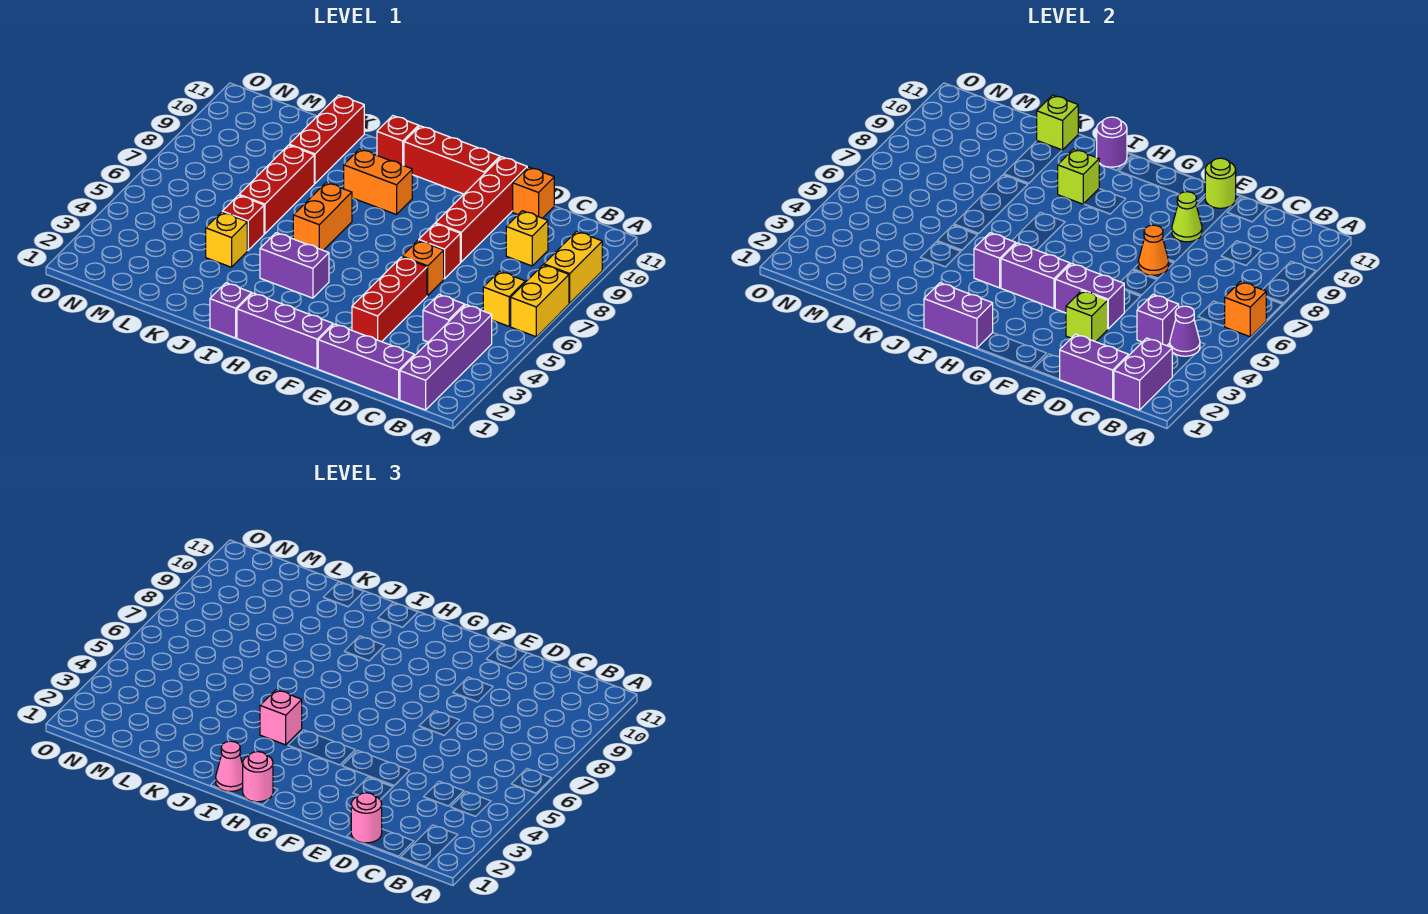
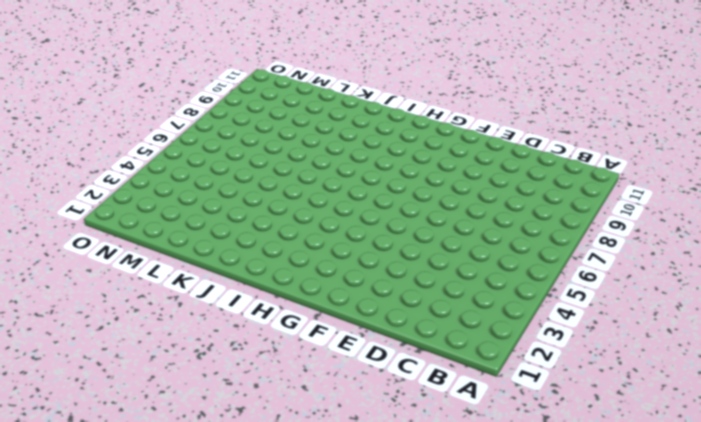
none -> yellow brick A6:A7 level 1
none -> yellow brick A8:A9 level 1
none -> purple brick B1:B4 level 1
none -> yellow brick B6 level 1

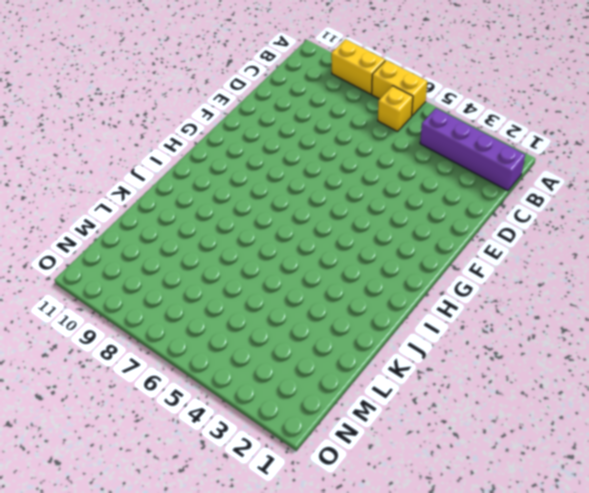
none -> purple brick C1:E1 level 1
none -> purple brick C4 level 1
none -> yellow brick C9 level 1
none -> orange brick D11 level 1

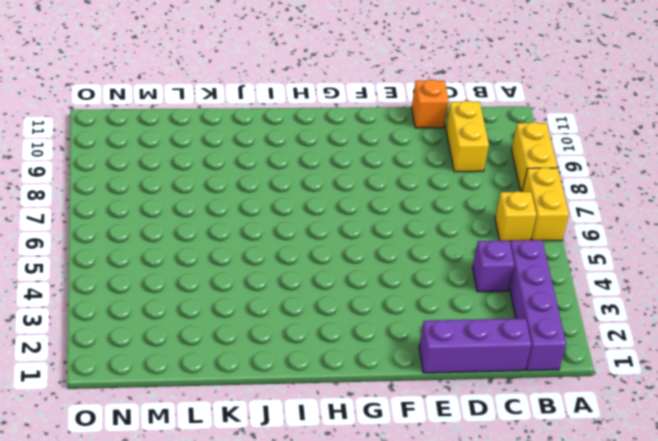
yellow brick C9:C10 level 1 -> yellow brick C9 level 1
none -> red brick E3:E5 level 1
none -> orange brick E6 level 1
none -> red brick E7 level 1
none -> red brick E8:E11 level 1

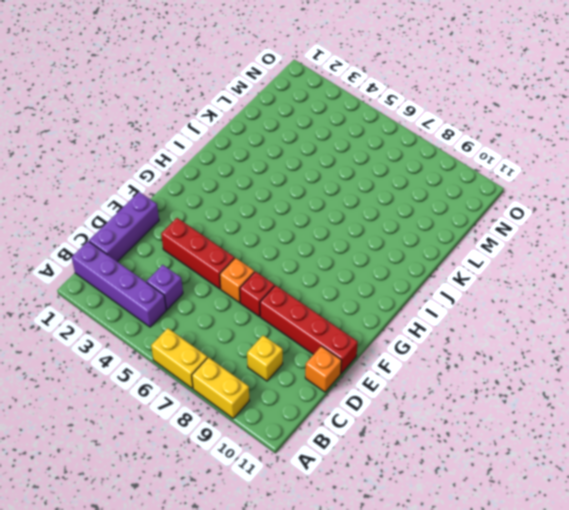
none -> yellow brick B6 level 1
none -> purple brick F1:H1 level 1
none -> red brick F11:H11 level 1
none -> purple brick H4:I4 level 1

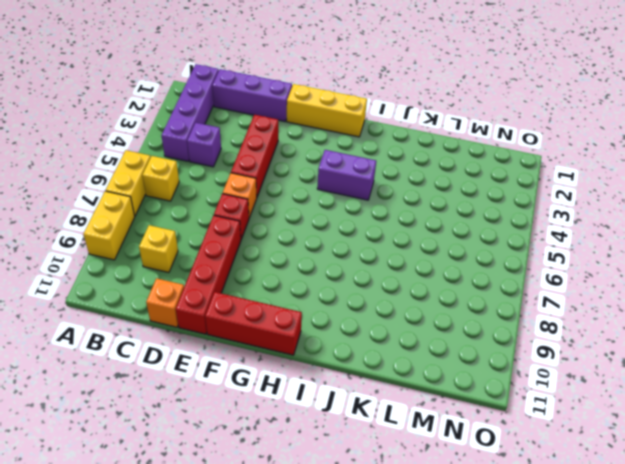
yellow brick F1:H1 level 1 -> purple brick F1:H1 level 1
none -> orange brick H9:I9 level 1
none -> purple brick I1 level 1
none -> orange brick I6:I7 level 1
none -> red brick I11 level 1

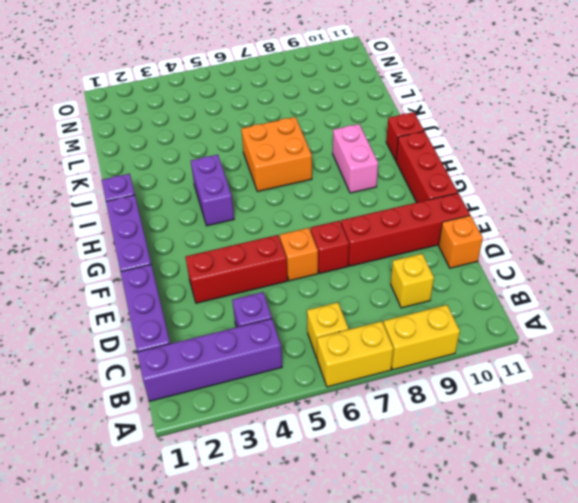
pink brick H9:I9 level 1 -> orange brick H9:I9 level 1
orange brick I6:J7 level 1 -> orange brick I6:I7 level 1
none -> yellow brick K4 level 1
none -> red brick K5 level 1
none -> red brick K6:K8 level 1
none -> red brick K9:K11 level 1

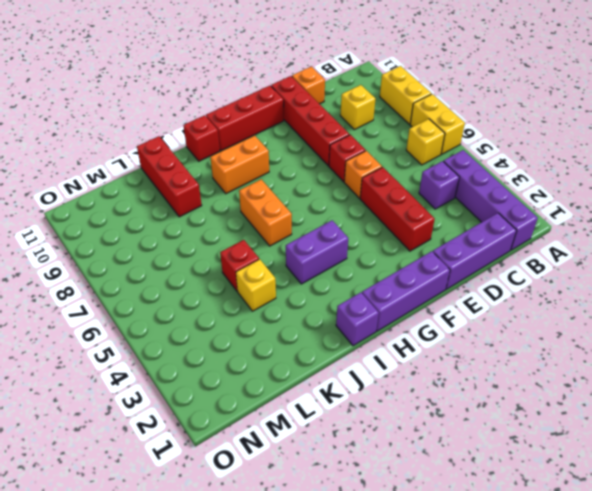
none -> red brick K6:K8 level 1
none -> orange brick A6 level 2
none -> purple brick B1:B2 level 2
none -> purple cone B4 level 2

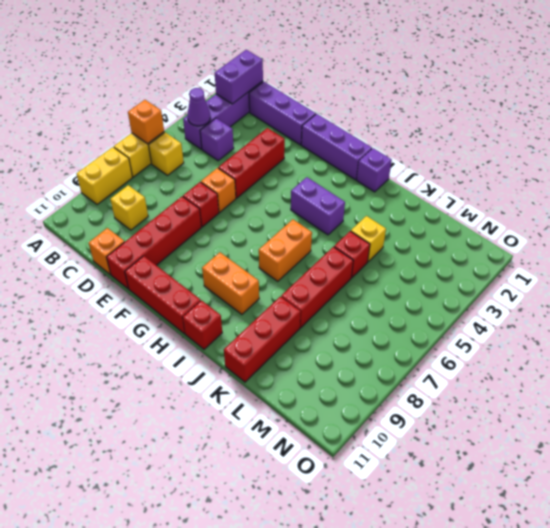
none -> purple brick C1:D1 level 2
none -> purple brick C4 level 2
none -> lime brick E3 level 2
none -> purple brick E4:F4 level 2

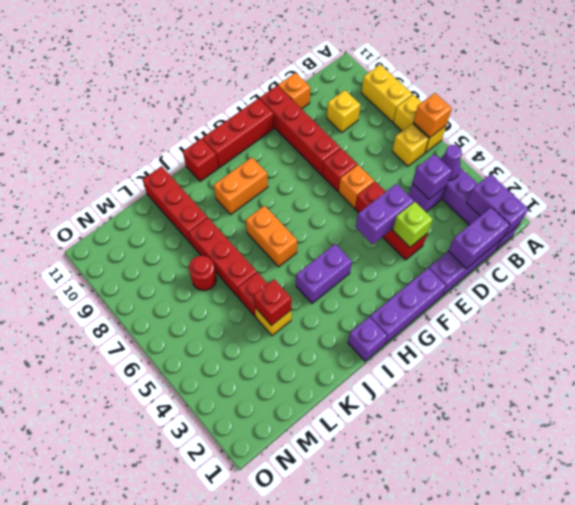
red brick K4 level 2 -> none
red round brick L7 level 1 -> none
none -> orange cone E7 level 2
none -> lime cone E9 level 2
none -> lime round brick E11 level 2
none -> purple brick G4:H4 level 2

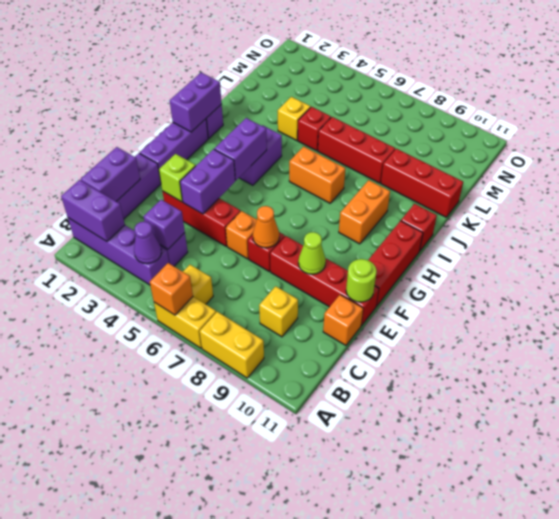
none -> purple brick I4 level 2
none -> lime brick I9 level 2
none -> purple round brick I11 level 2
none -> lime brick K11 level 2

